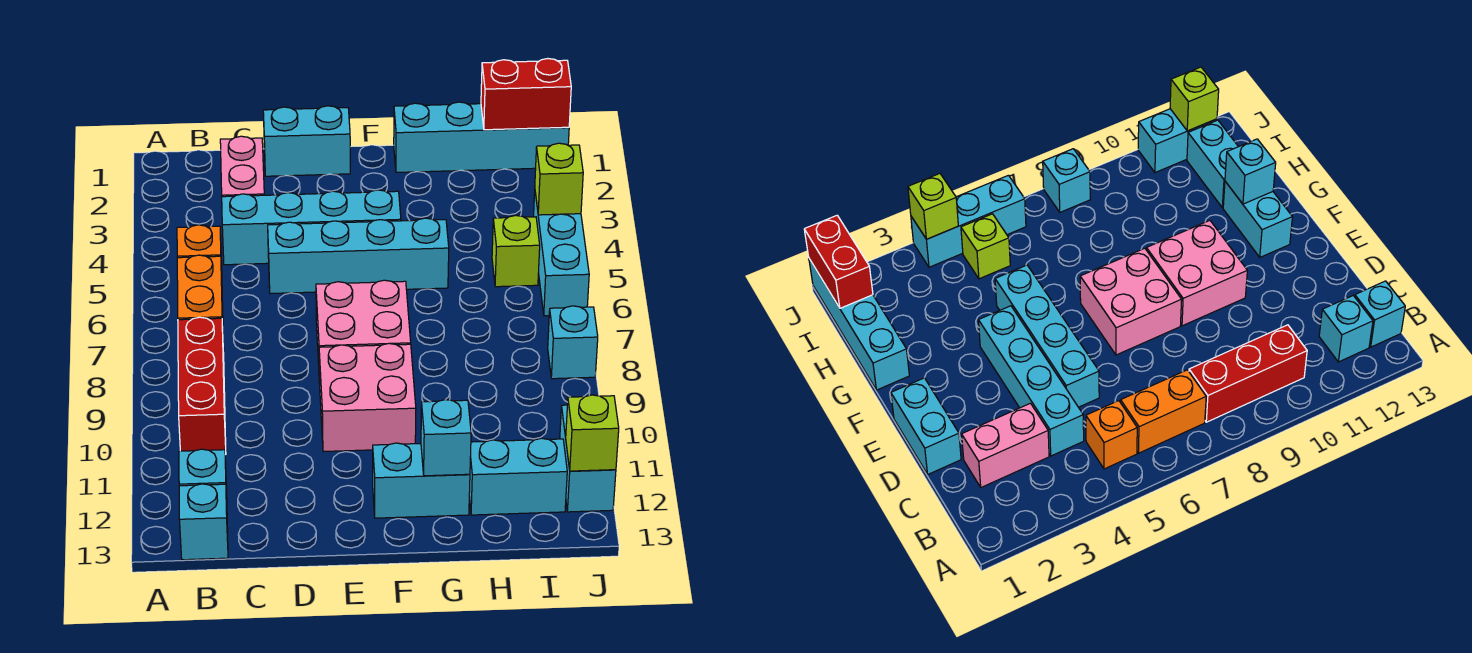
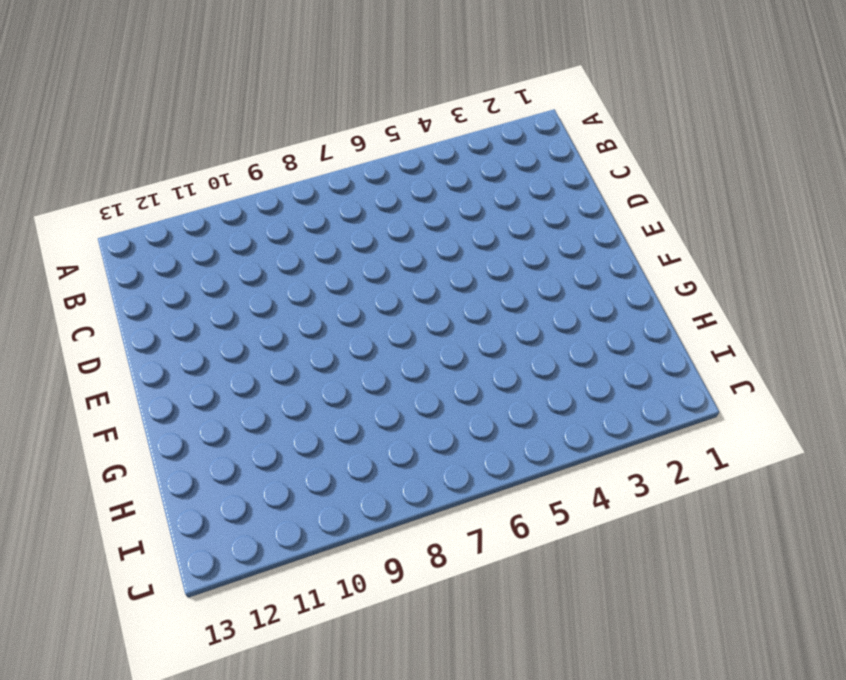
none -> orange brick B5 level 1
none -> orange brick B6:B7 level 1
none -> red brick B8:B10 level 1

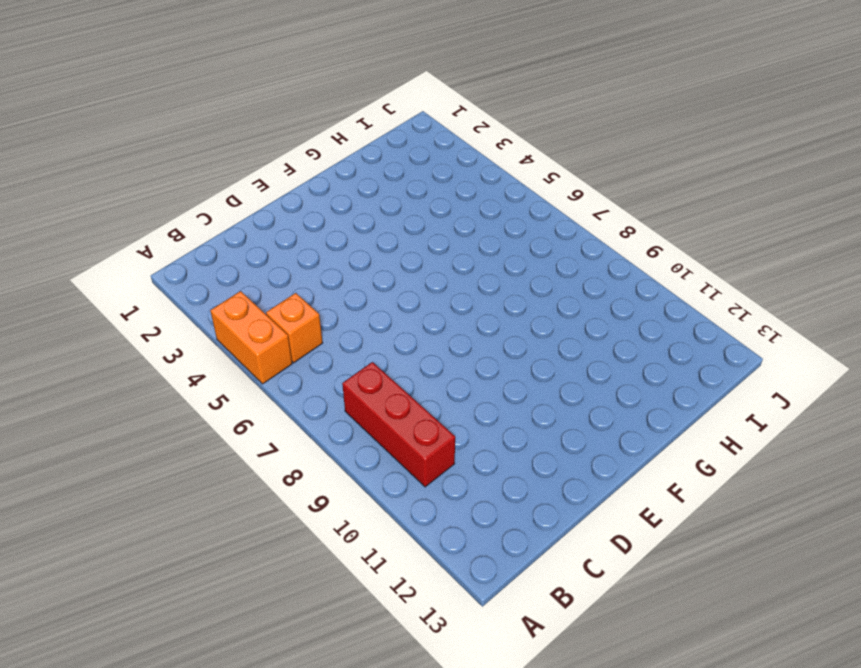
orange brick A4:A5 level 1 -> orange brick B6:B7 level 1
none -> cyan brick B12 level 1
none -> cyan brick B13 level 1
none -> pink brick C2:C3 level 1

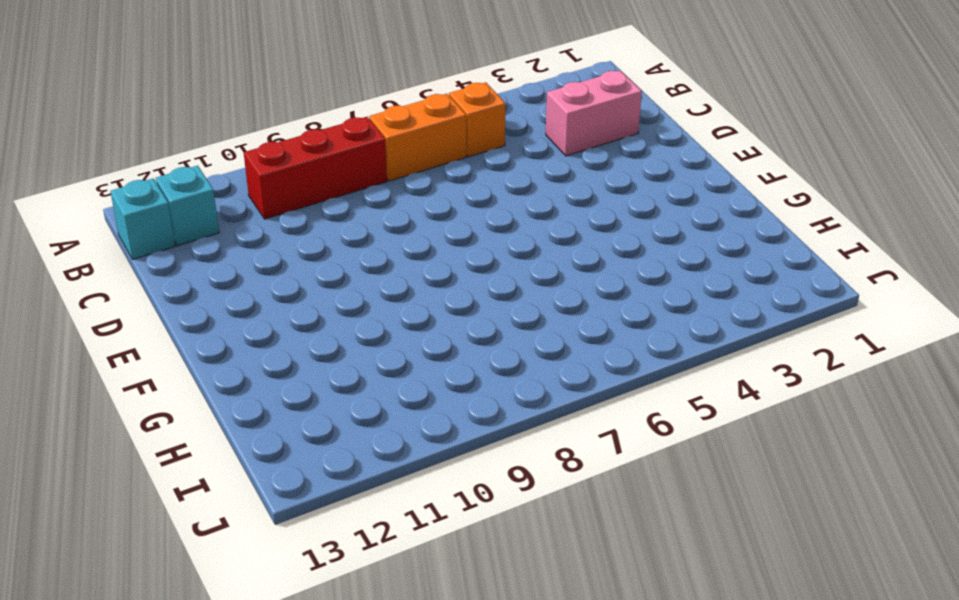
none -> cyan brick C4:F4 level 1
none -> cyan brick D1:E1 level 1
none -> cyan brick D5:G5 level 1

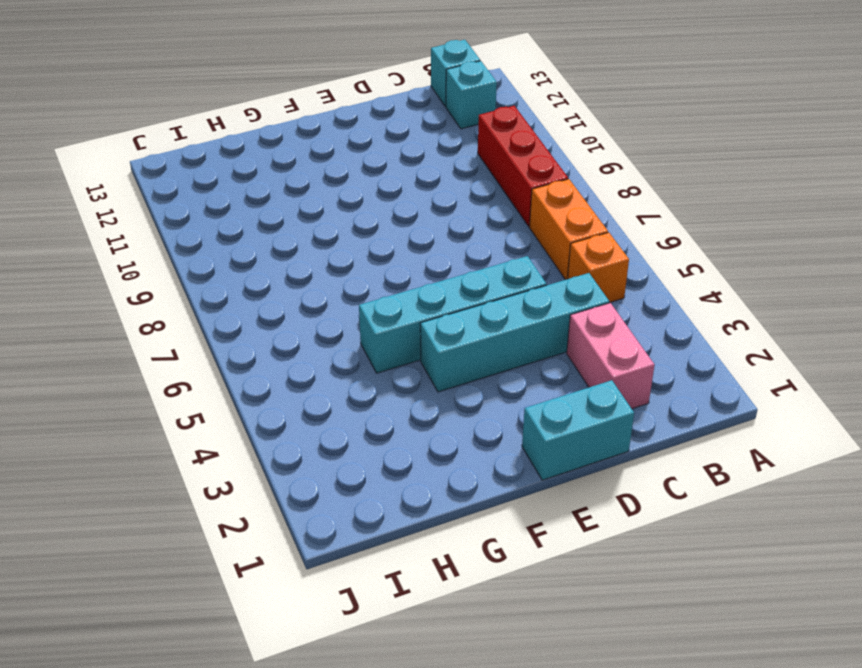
none -> pink brick E7:F8 level 1
none -> pink brick E9:F10 level 1
none -> cyan brick F12:G12 level 1

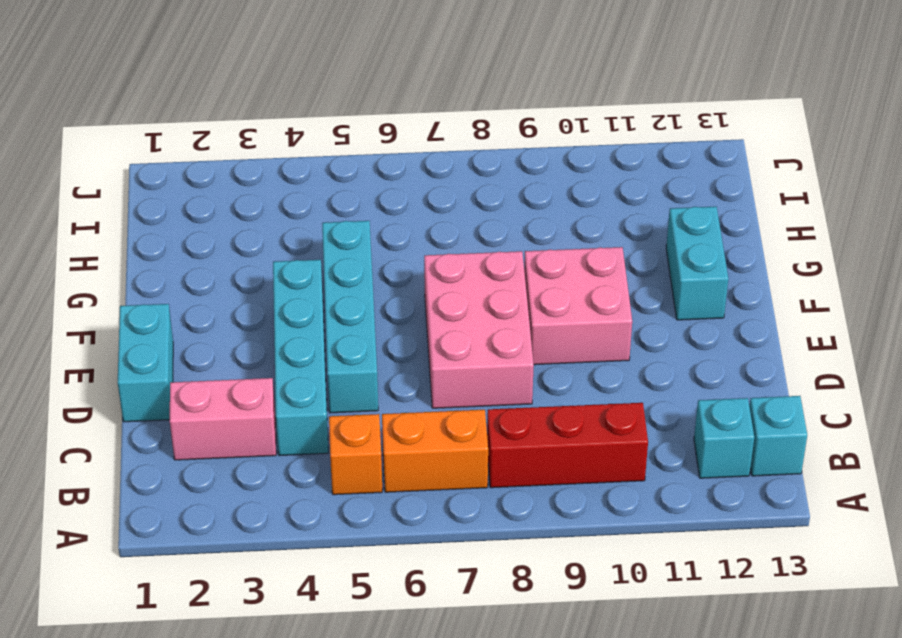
pink brick D7:F8 level 1 -> pink brick E7:F8 level 1
none -> cyan brick G1:J1 level 1
none -> cyan brick H12:I12 level 1
none -> lime brick I5 level 1

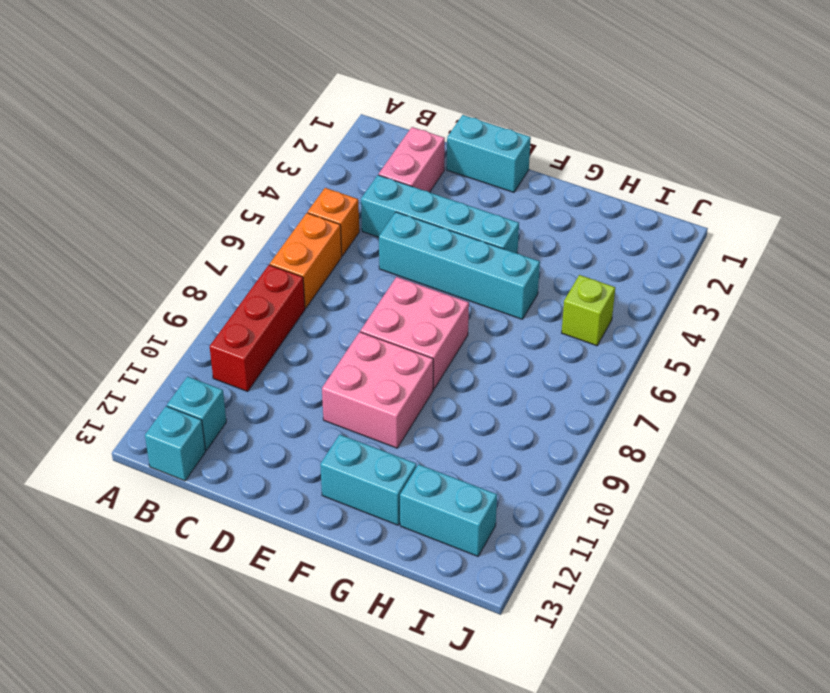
none -> cyan brick G1:J1 level 1
none -> cyan brick J4:J6 level 1
none -> cyan brick J8 level 1

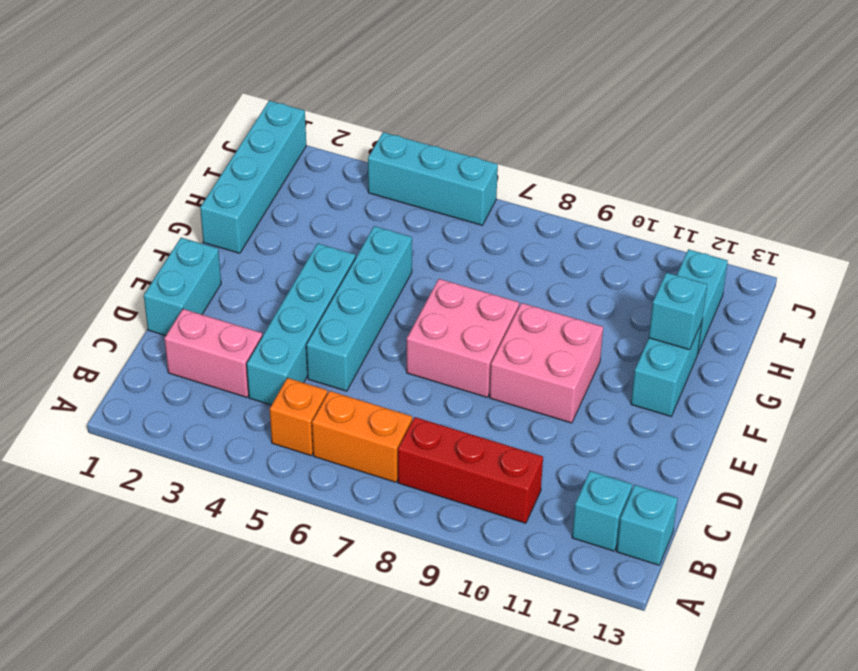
none -> lime brick I5 level 1
none -> cyan brick J8 level 1
none -> cyan brick J11:J12 level 1

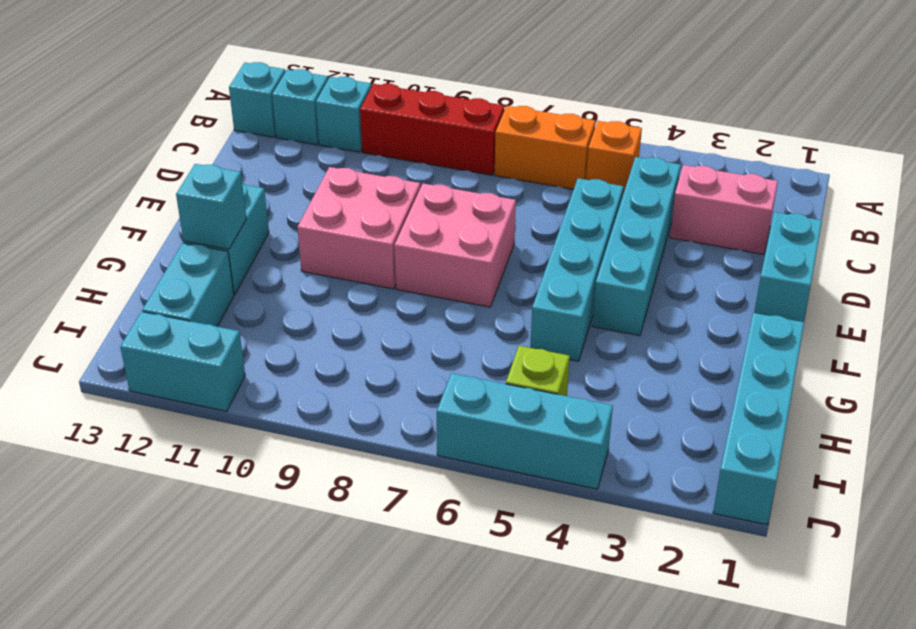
cyan brick B11 level 1 -> cyan brick J8 level 1
none -> red brick I1:J1 level 2
none -> lime brick J4 level 2
none -> lime brick J12 level 2

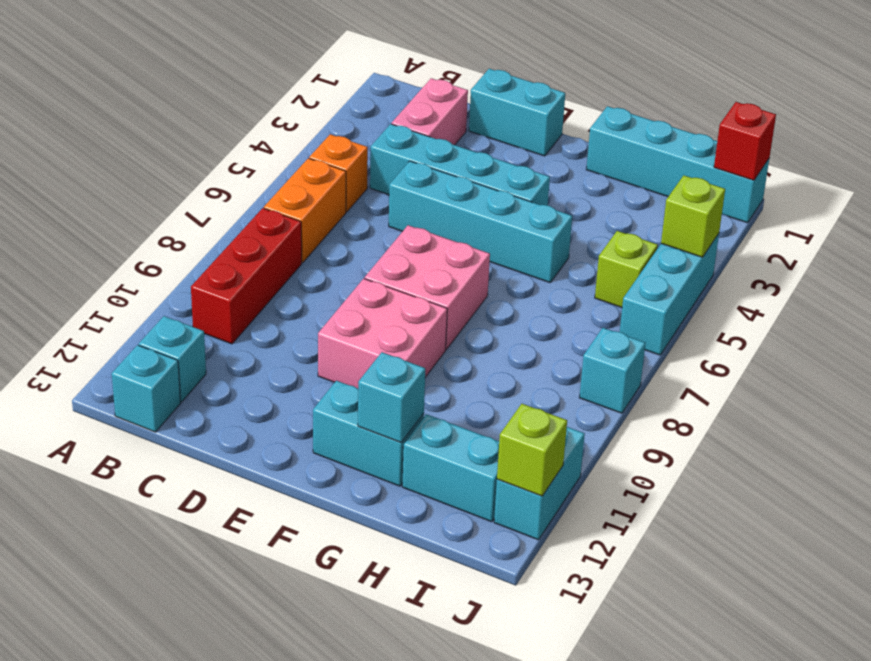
red brick J1 level 2 -> red brick I1:J1 level 2

